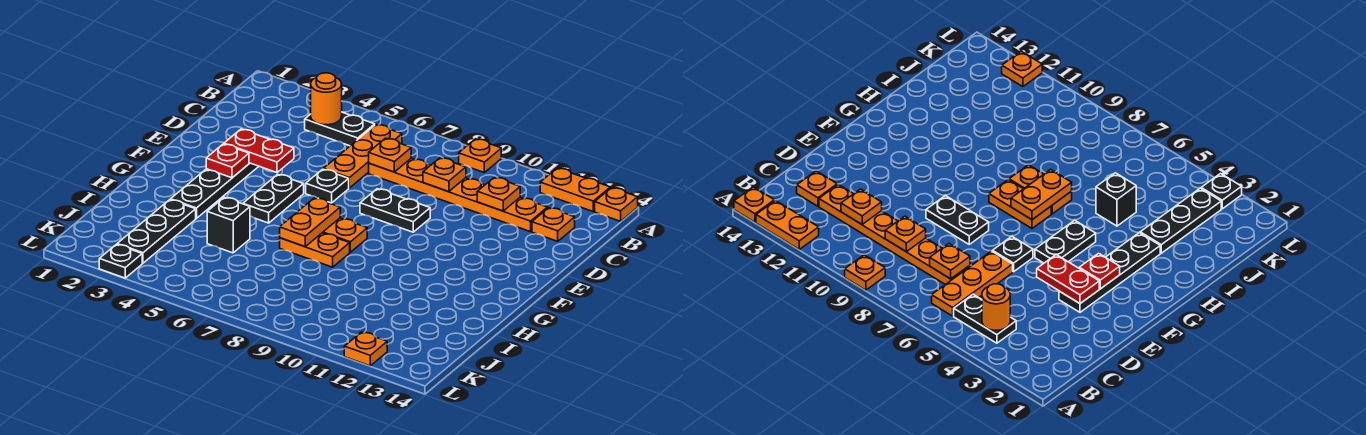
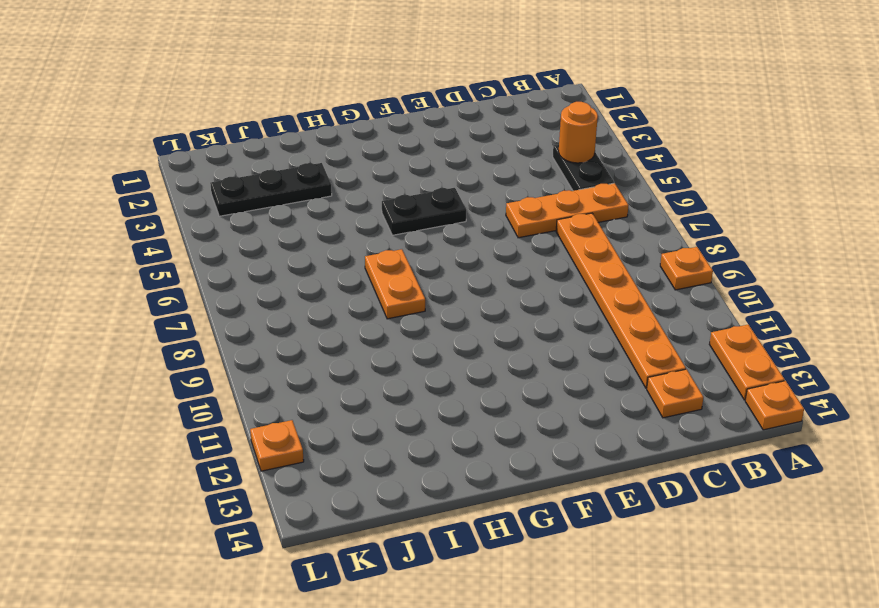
none -> black plate E3:H3 level 1
none -> black plate E6 level 1
none -> black plate E8:E9 level 1

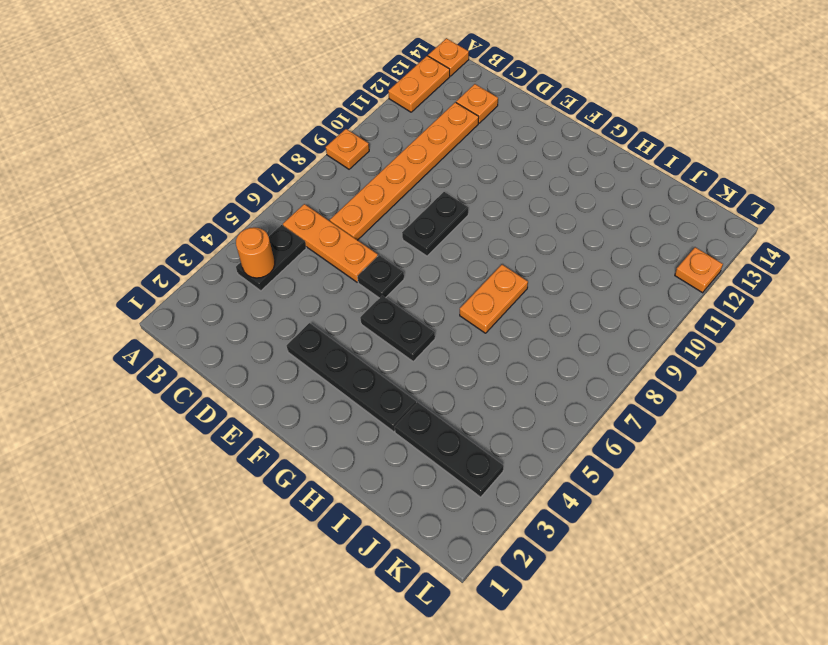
none -> orange plate G7:G8 level 1
none -> black brick I5 level 1
none -> black plate L3 level 1

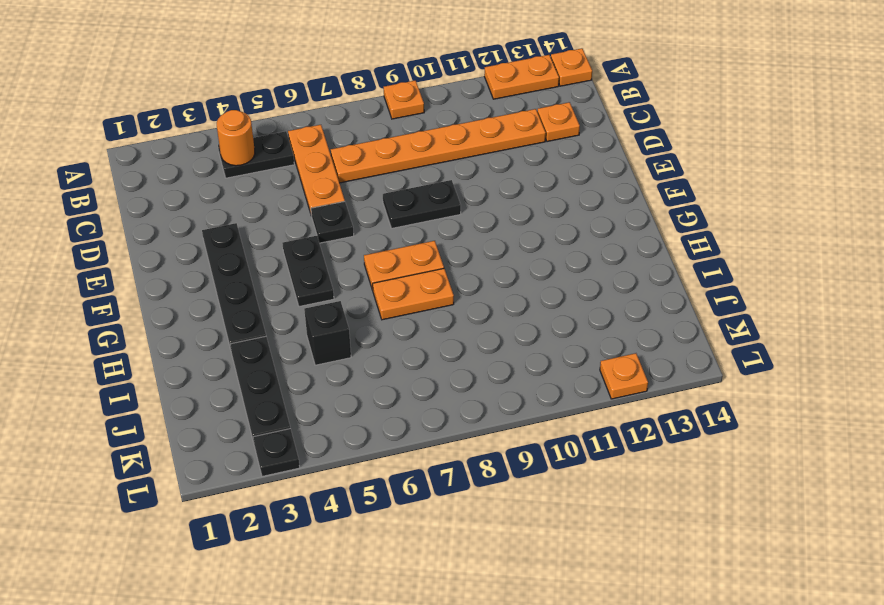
none -> orange plate C7 level 2
none -> orange plate C9 level 2
none -> orange plate C11 level 2

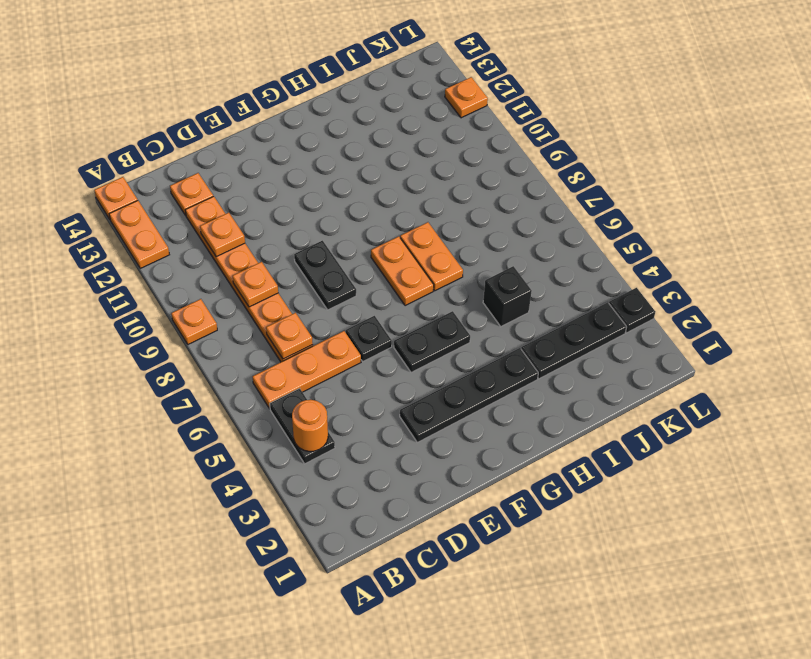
none -> red plate E3:E4 level 2
none -> red plate F3 level 2
none -> orange plate G7:H7 level 2

